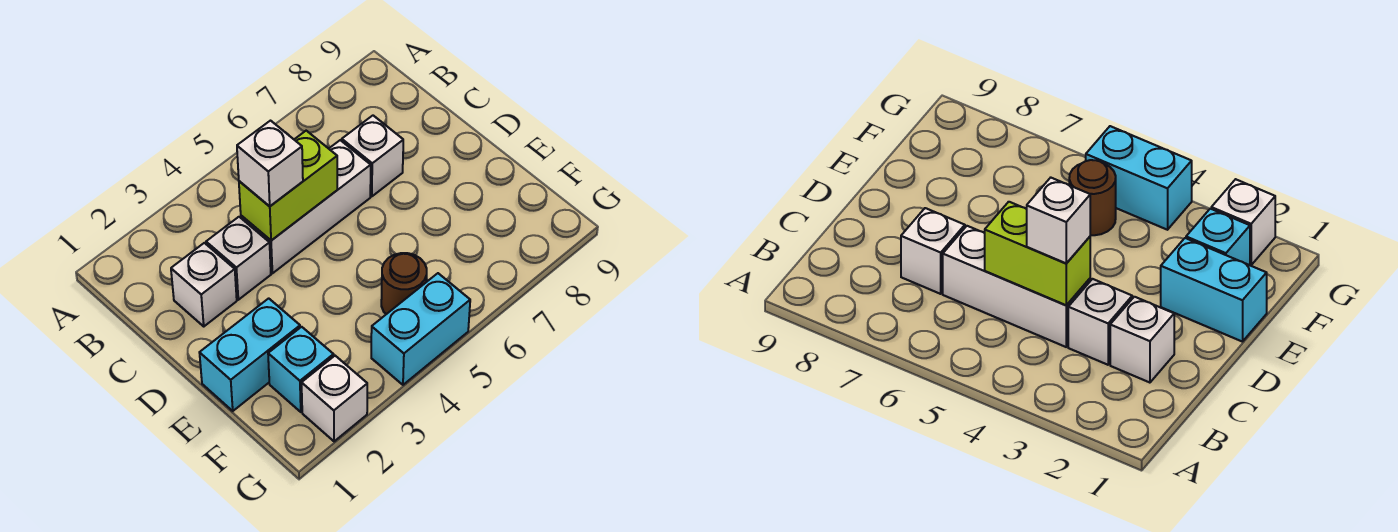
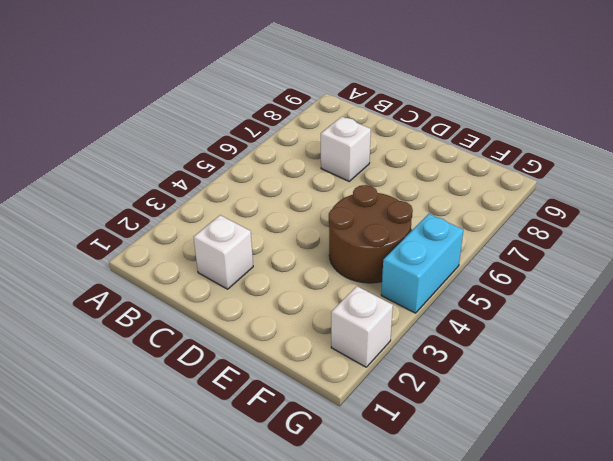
brown round brick E4:F5 level 1 -> brown round brick F5 level 1
none -> white brick C3 level 1
none -> white brick C4:C6 level 1

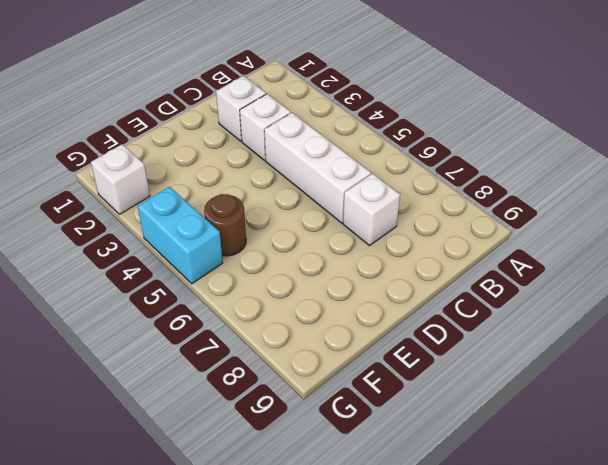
none -> cyan brick E1:E2 level 1
none -> cyan brick F2 level 1

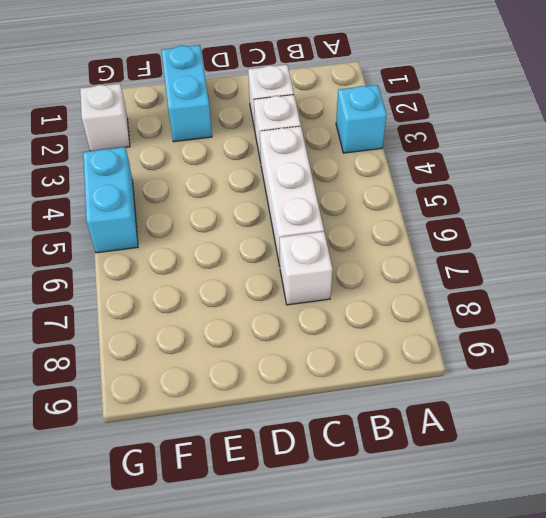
cyan brick A3 level 1 -> cyan brick F2 level 1
none -> brown round brick F5 level 1
none -> lime brick C4:C5 level 2

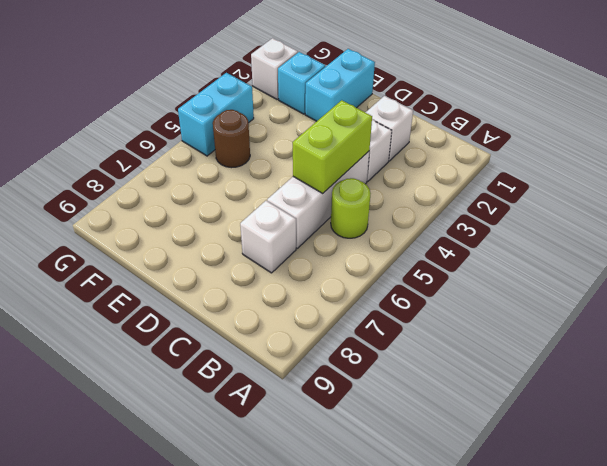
lime round brick B5 level 1 -> none
none -> white brick C4 level 3

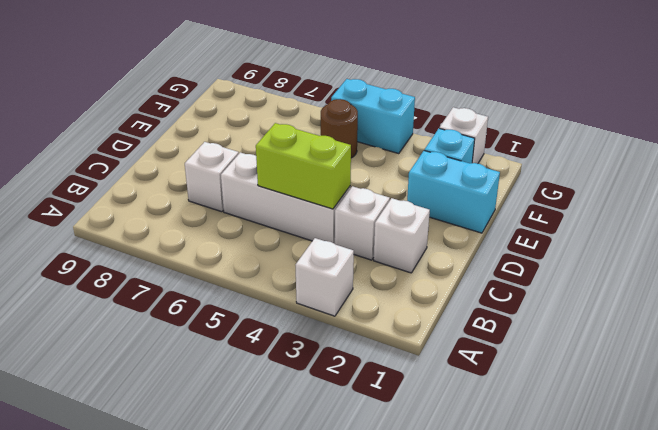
white brick A3 level 1 -> white brick C4 level 3

